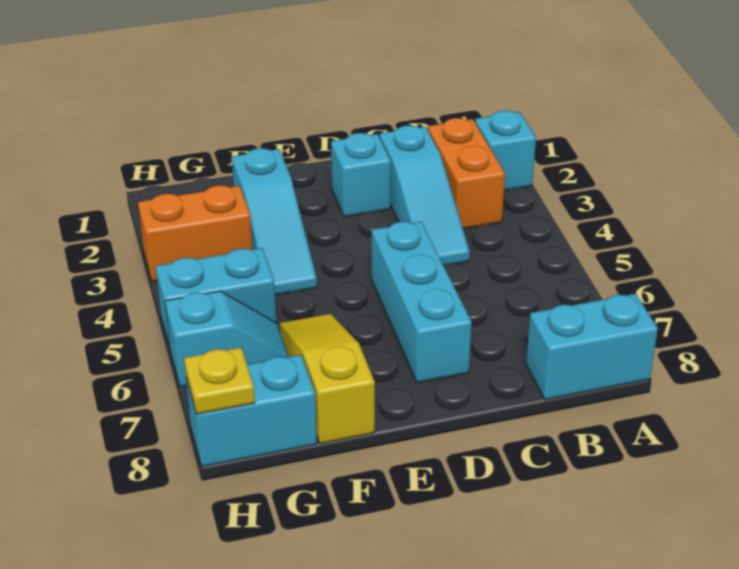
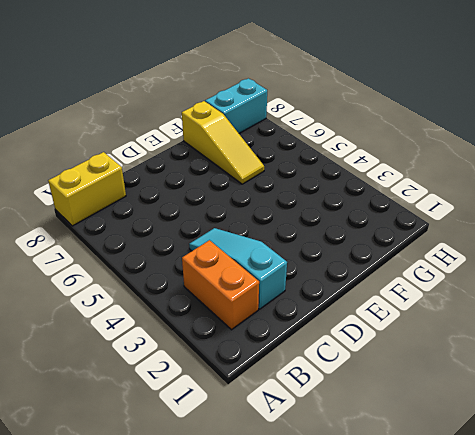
yellow brick A8:B8 level 1 -> cyan brick A8:B8 level 1
none -> cyan brick A2 level 1
none -> cyan brick D2 level 1
none -> cyan brick D5:D7 level 1

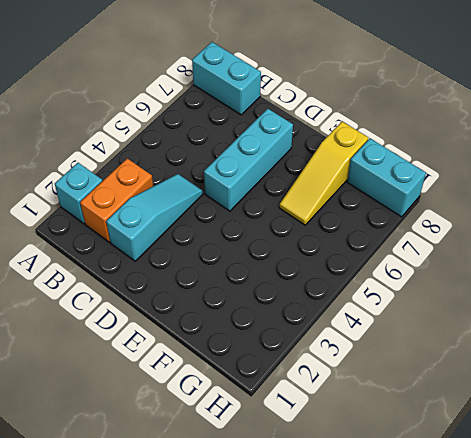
none -> cyan brick D2 level 1
none -> cyan slope F2:F4 level 1 top 2
none -> orange brick G3:H3 level 1

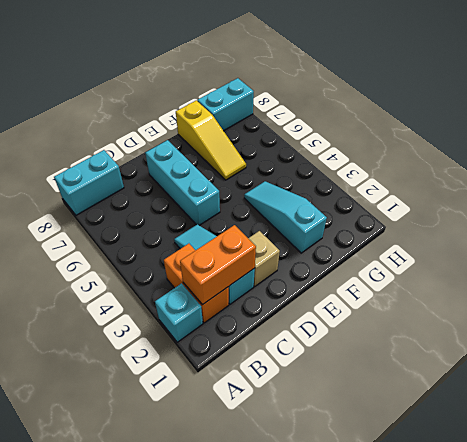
orange brick B2:C2 level 2 -> orange brick G3:H3 level 1
tan brick D2 level 1 -> cyan brick D2 level 1
none -> cyan brick G5:H5 level 1
none -> cyan slope G6:H6 level 1 top H
none -> yellow plate H8 level 2

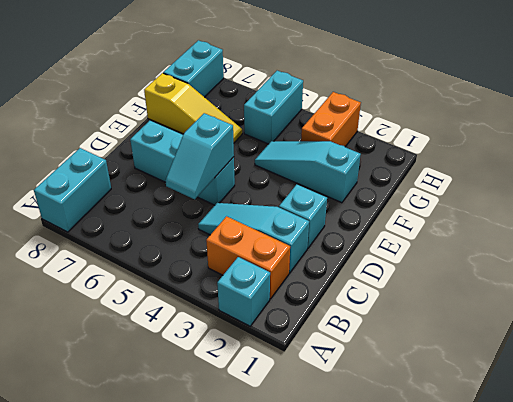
cyan slope C5:D5 level 2 top D -> cyan slope G6:H6 level 1 top H
none -> yellow plate H8 level 2

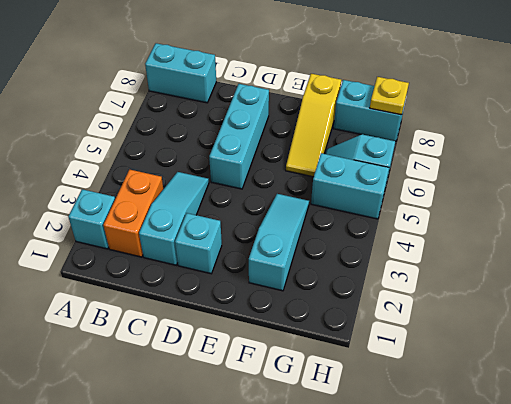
none -> orange brick G3:H3 level 1

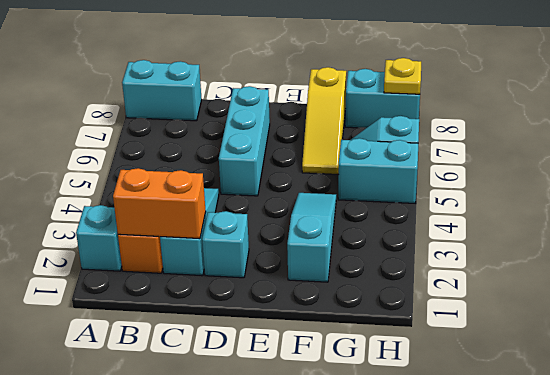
orange brick B2:C2 level 2 -> orange brick G3:H3 level 1

